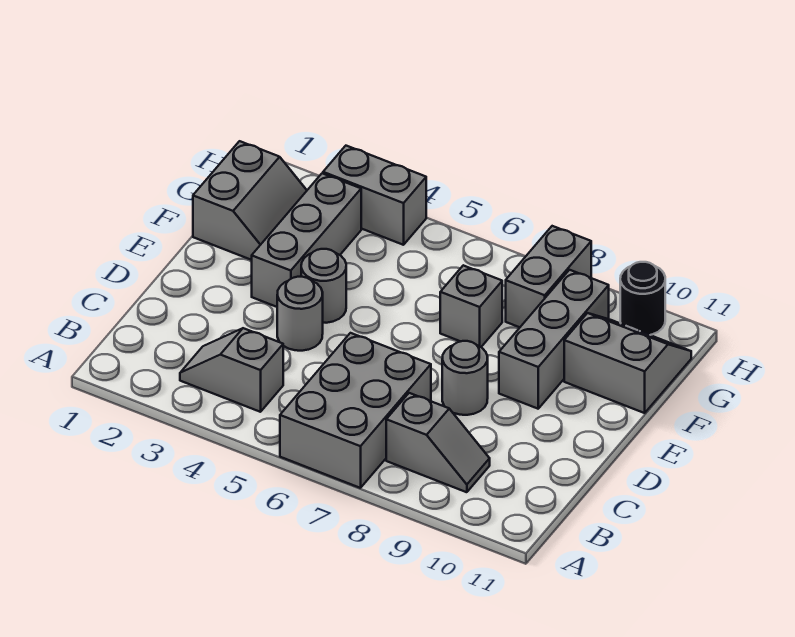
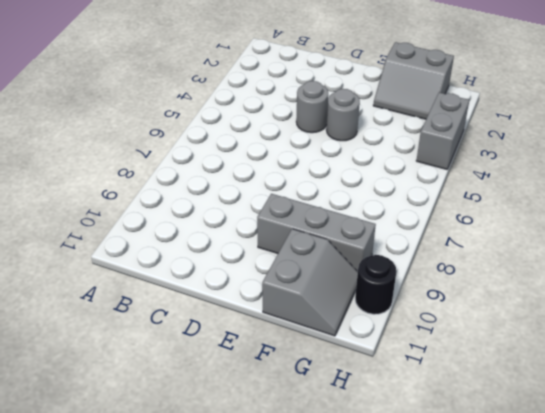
none -> grey brick A6:C7 level 1
none -> grey slope B3:B4 level 1 top 4
none -> grey slope B8:B9 level 1 top 8

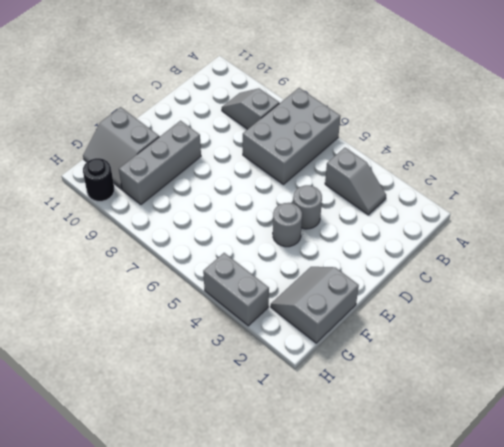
none -> grey round brick D8 level 1
none -> grey brick E3:G3 level 1
none -> grey brick F7 level 1

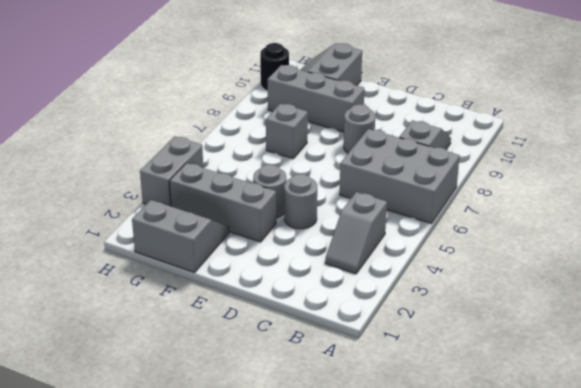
none -> grey brick G8:H8 level 1

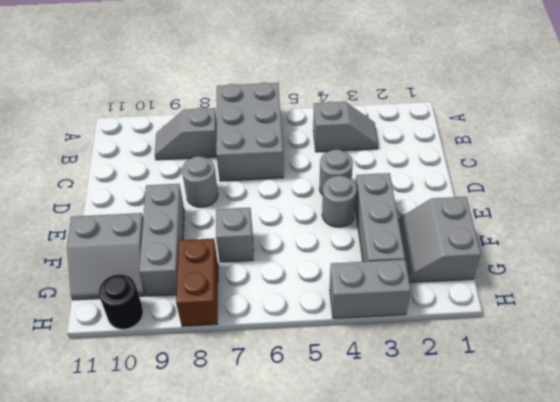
brown brick G8:H8 level 1 -> grey brick G8:H8 level 1

